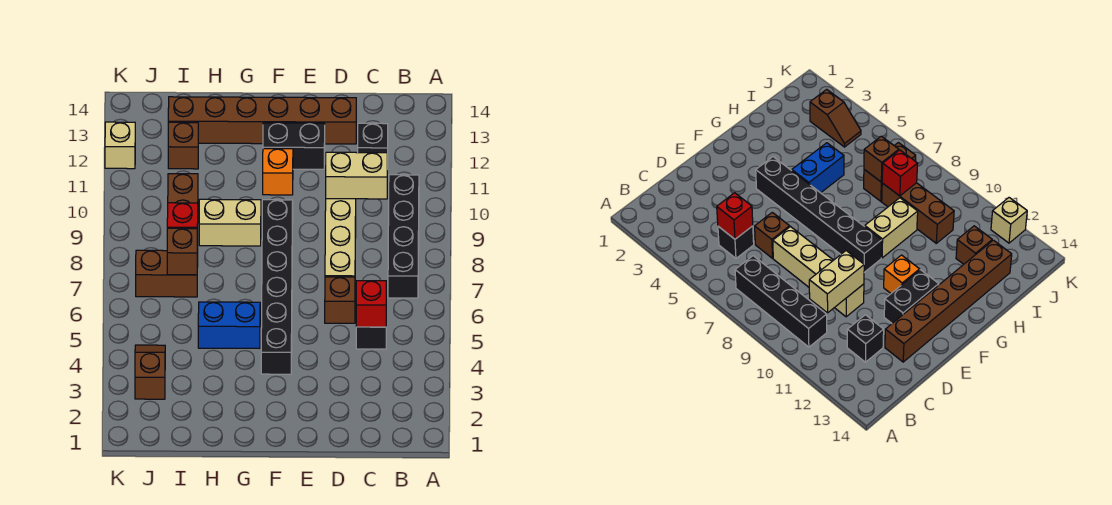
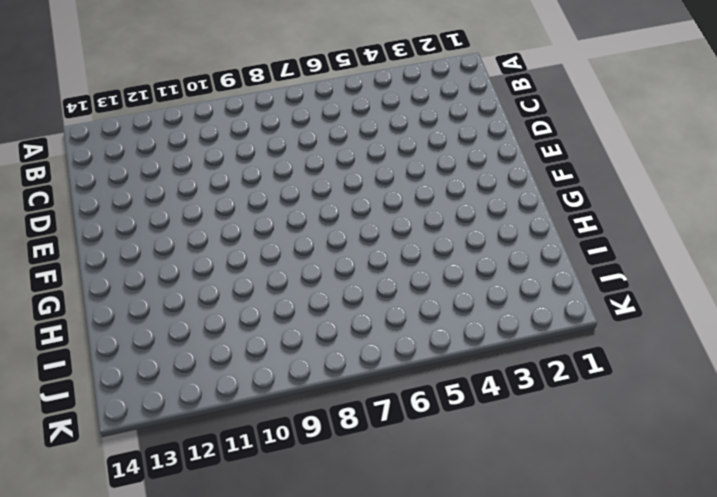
none -> black brick B7:B10 level 1
none -> black brick C5 level 1
none -> black brick C12 level 1

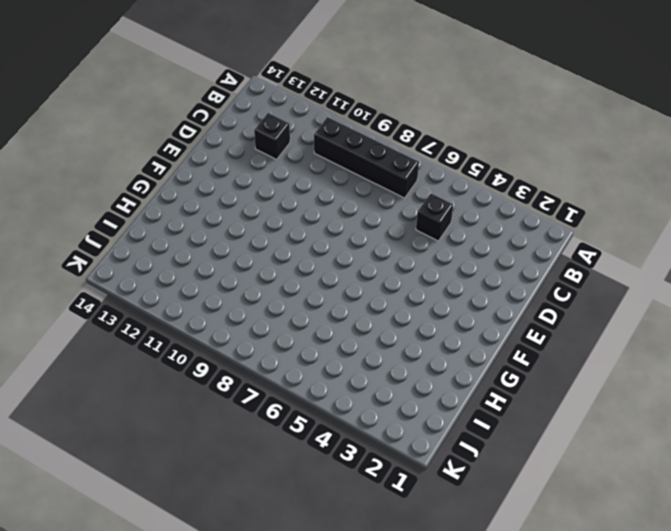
none -> brown brick D6 level 1
none -> tan brick D7:D10 level 1
none -> brown brick D13:I13 level 1

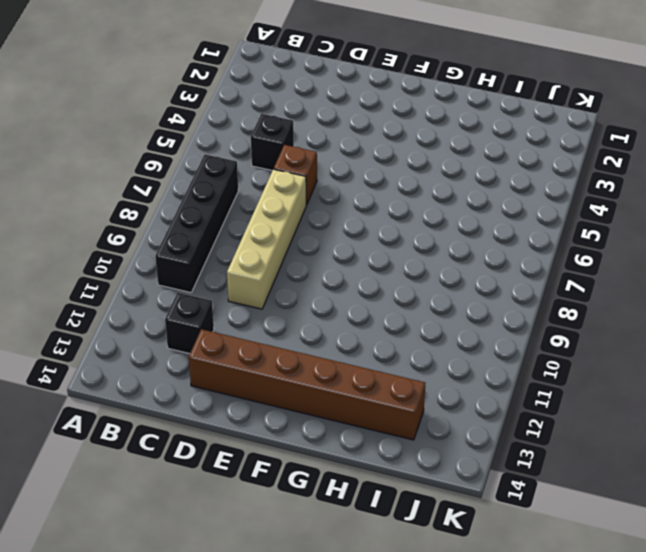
none -> black brick E12:F12 level 1
none -> black brick F4:F9 level 1
none -> orange brick F11 level 1

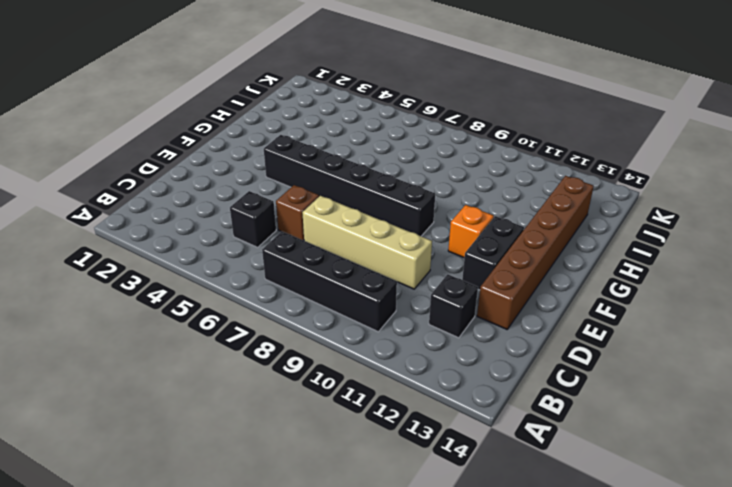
none -> blue brick G5:H5 level 1
none -> tan brick G9:H9 level 1
none -> brown brick I7:J7 level 1

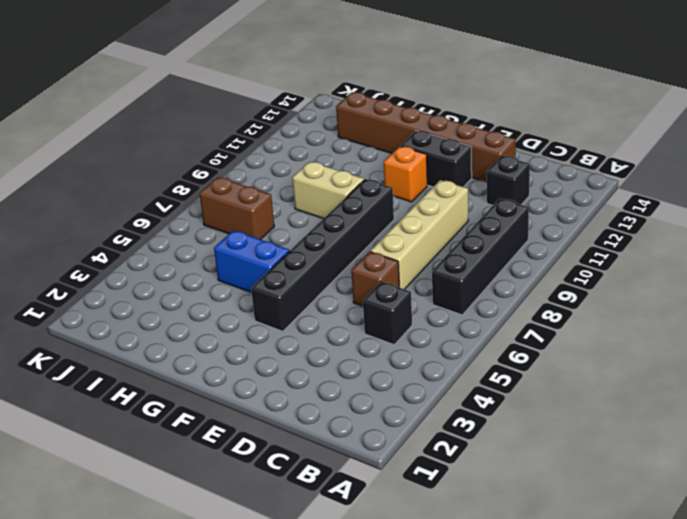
none -> brown brick I8:I10 level 1
none -> brown brick I12 level 1
none -> brown slope J3:J4 level 1 top 3

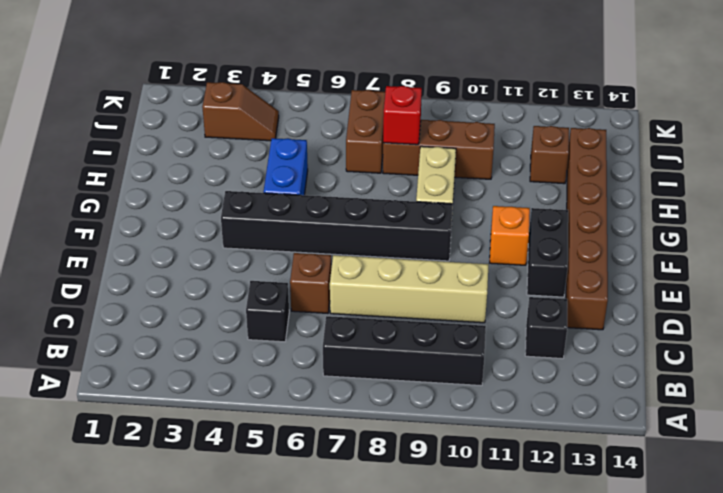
none -> tan brick K12 level 1
none -> red brick C5 level 2
none -> tan brick C10:D10 level 2

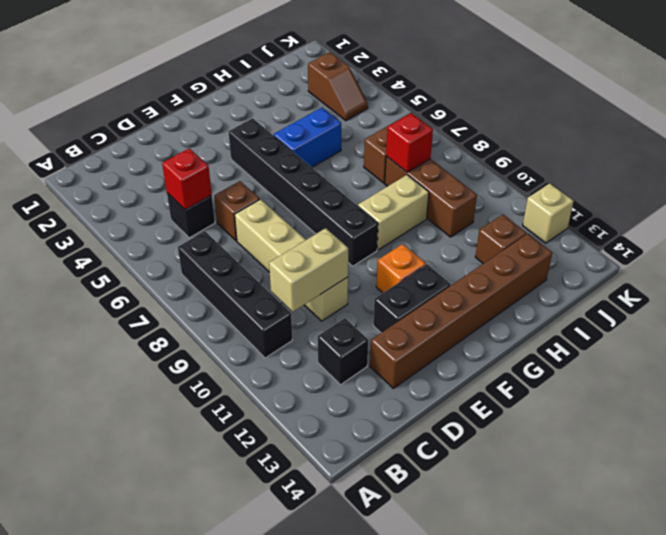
none -> brown brick I7 level 2

